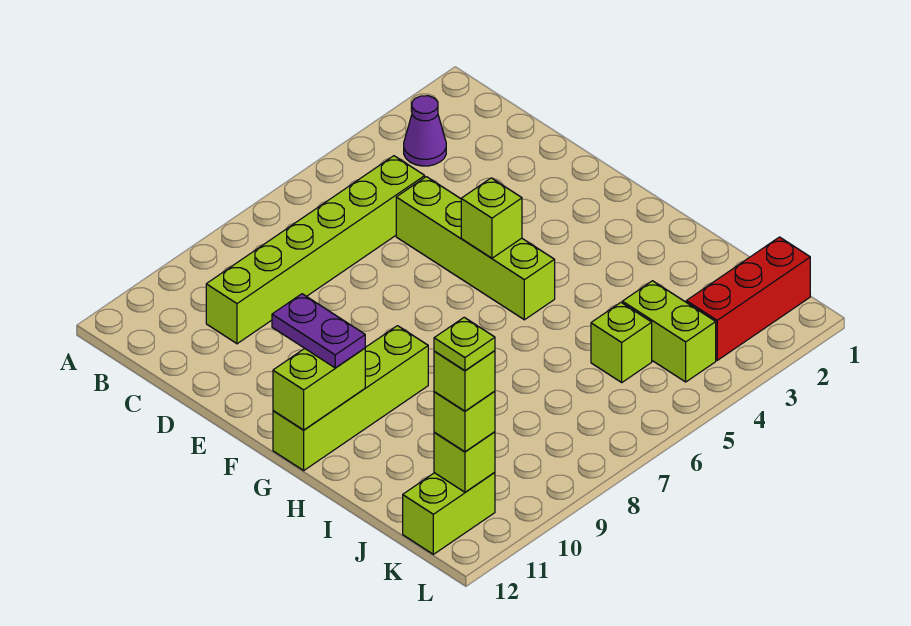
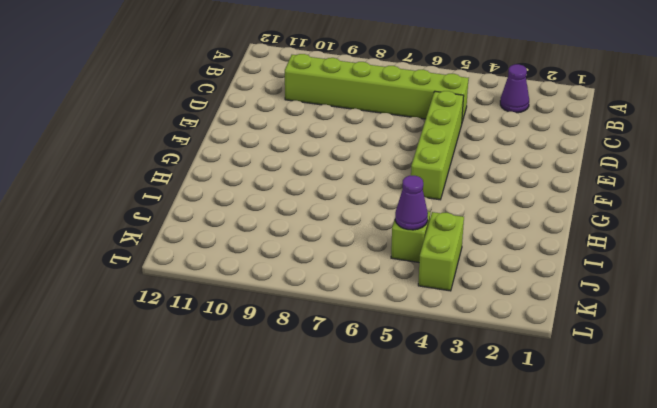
purple cone J5 level 2 -> none
none -> lime brick G9:G12 level 1
none -> red brick K1:K3 level 1
none -> lime brick K11:K12 level 1

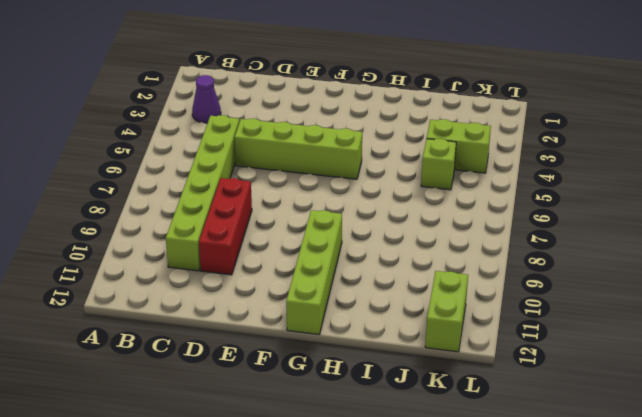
red brick D8:D10 level 1 -> red brick K1:K3 level 1
none -> lime brick F5 level 2
none -> lime brick G11:G12 level 2
none -> lime brick K11 level 2

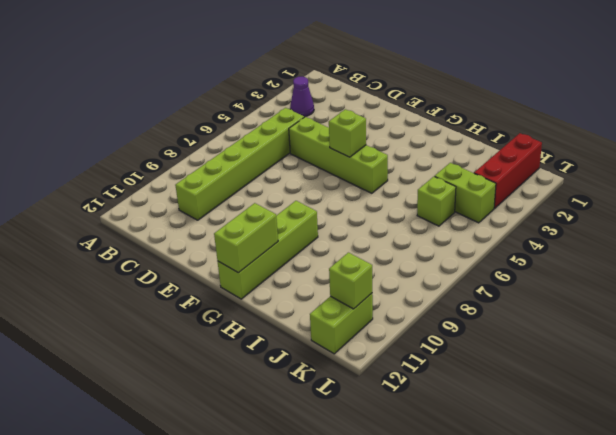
none -> purple plate F11:G11 level 3
none -> lime brick K11 level 3
none -> lime brick K11 level 4

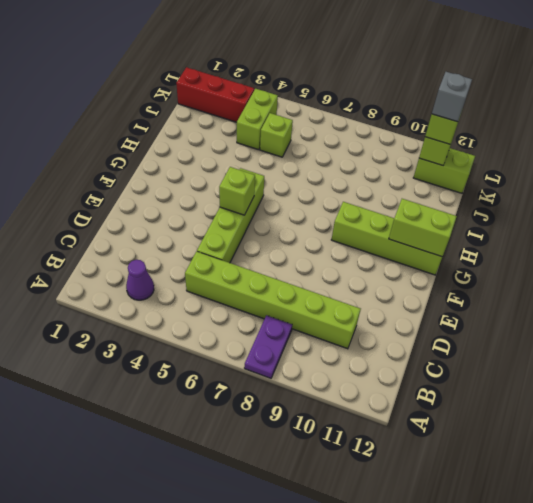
purple plate A8:B8 level 1 -> purple plate F11:G11 level 3
grey brick K11 level 4 -> lime brick K11 level 4
none -> lime plate K11 level 5

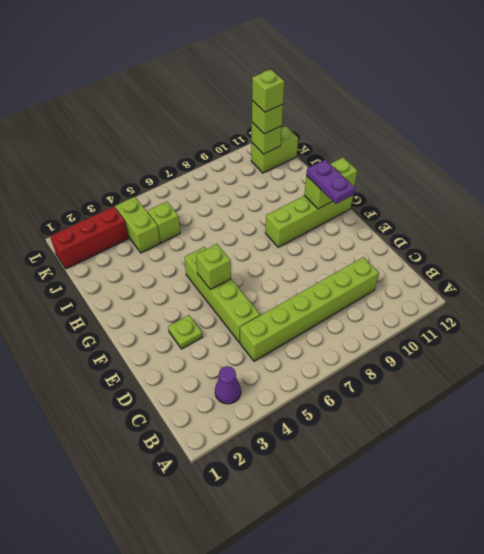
lime plate E3 level 1 -> lime plate K11 level 5

